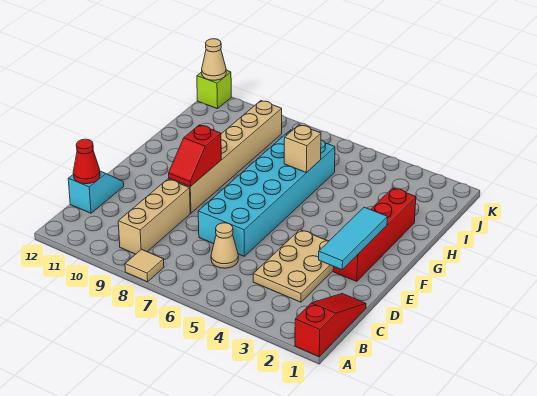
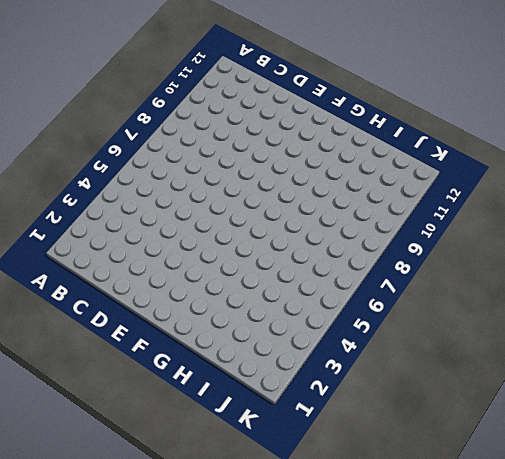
none -> red slope A1:C1 level 1 top A
none -> tan tile A8 level 1
none -> tan brick B9:D9 level 1

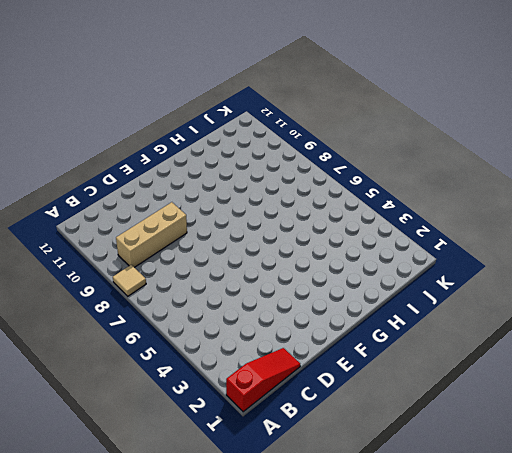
none -> tan plate C3:E4 level 1
none -> tan cone C6 level 1
none -> cyan slope C12:D12 level 1 top C

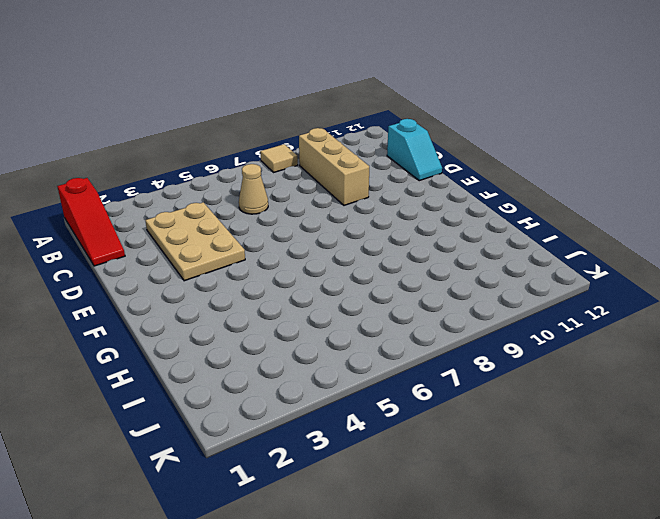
none -> cyan brick D6:I7 level 1
none -> red brick E2:H2 level 1
none -> tan brick E9:J9 level 1

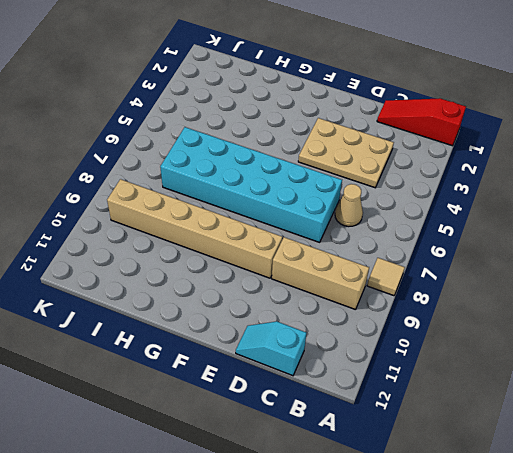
none -> red brick E2:H2 level 1
none -> lime brick K12 level 1
none -> red cone C12 level 2

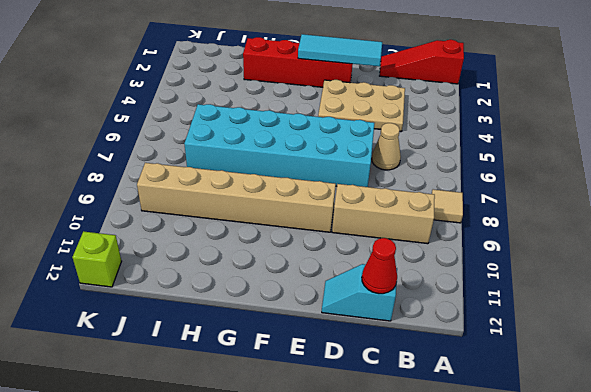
none -> red slope E9:F9 level 2 top F
none -> tan brick H6 level 2
none -> tan cone K12 level 2

